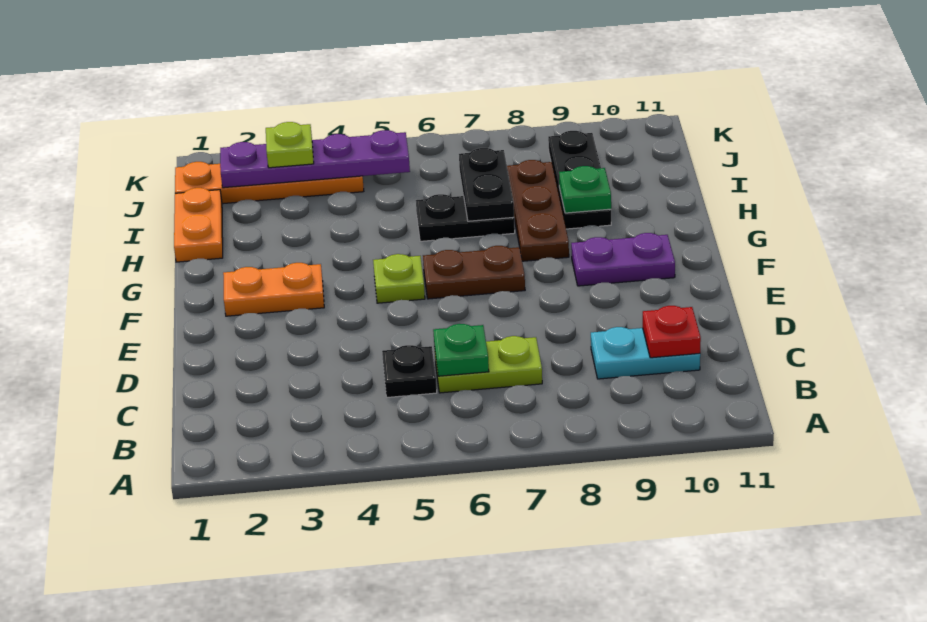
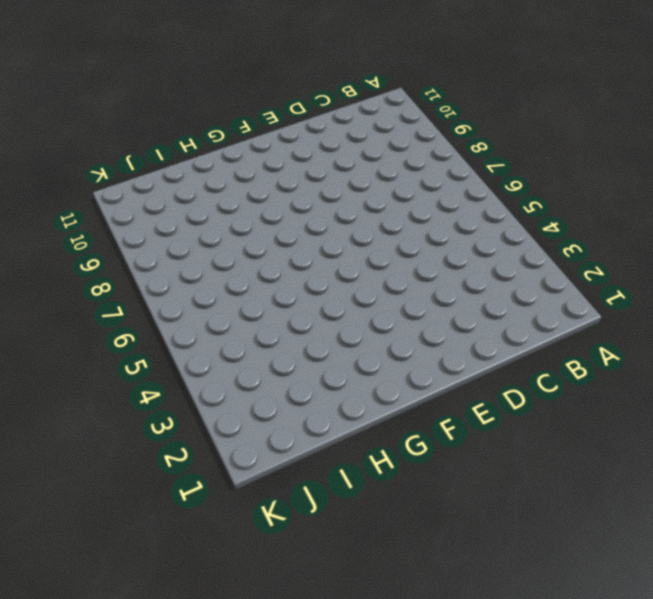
none -> black plate C5 level 1
none -> lime plate C6:C7 level 1
none -> cyan plate C9:C10 level 1

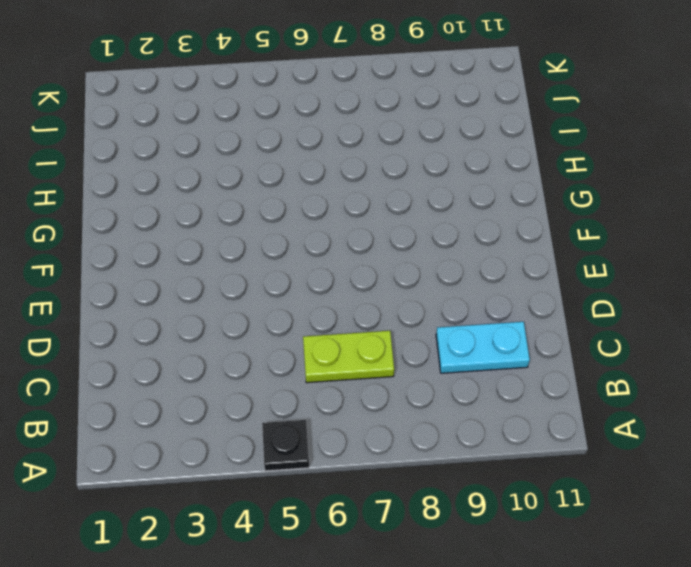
black plate A5 level 1 -> black plate C5 level 1
none -> orange plate F2:F3 level 1
none -> lime plate F5 level 1
none -> brown plate F6:F7 level 1

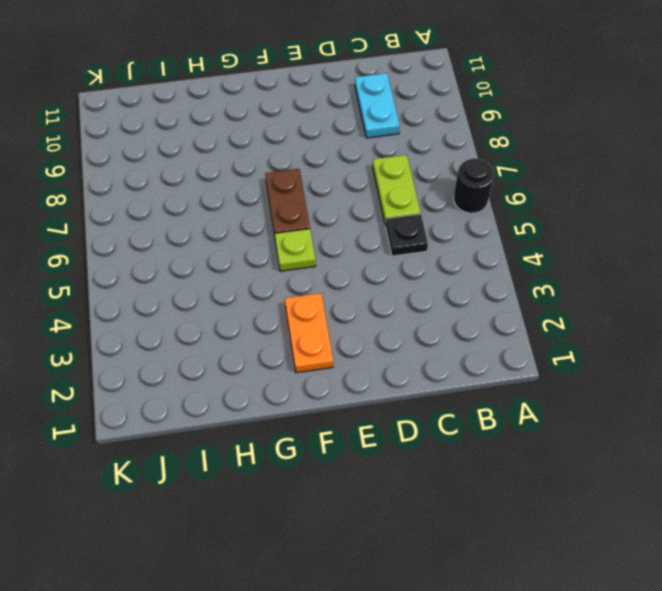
black round brick A6 level 1 -> none
none -> purple plate F9:F10 level 1
none -> brown plate G8:I8 level 1
none -> orange plate H1:I1 level 1

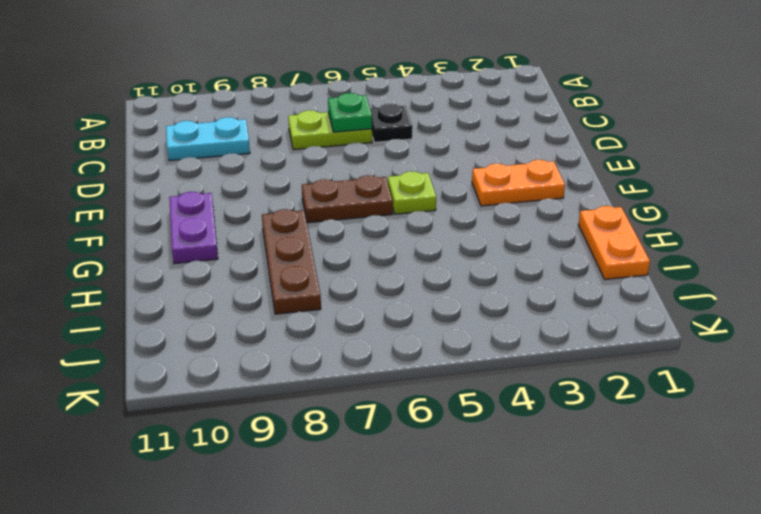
purple plate F10:G10 level 1 -> purple plate F9:F10 level 1
none -> black plate H6:H7 level 1
none -> black plate H9:J9 level 1
none -> orange plate J1:J4 level 1

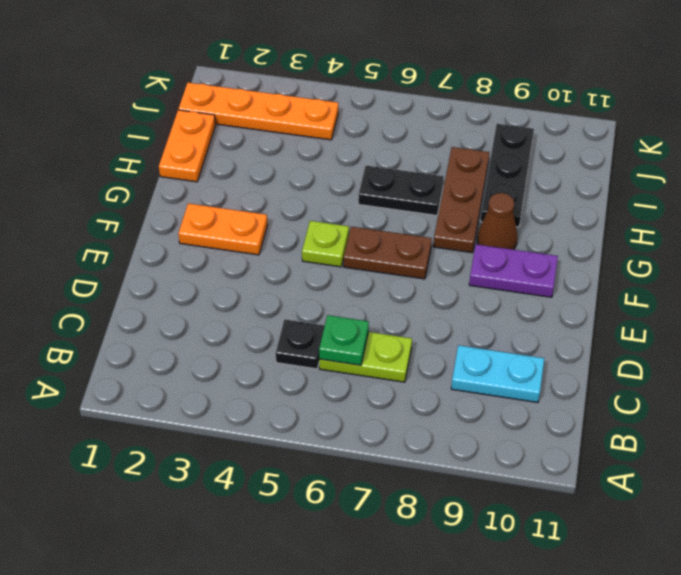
brown cone G9 level 1 -> none
none -> red plate C10 level 2
none -> black plate H7:I7 level 2
none -> green plate H9 level 2

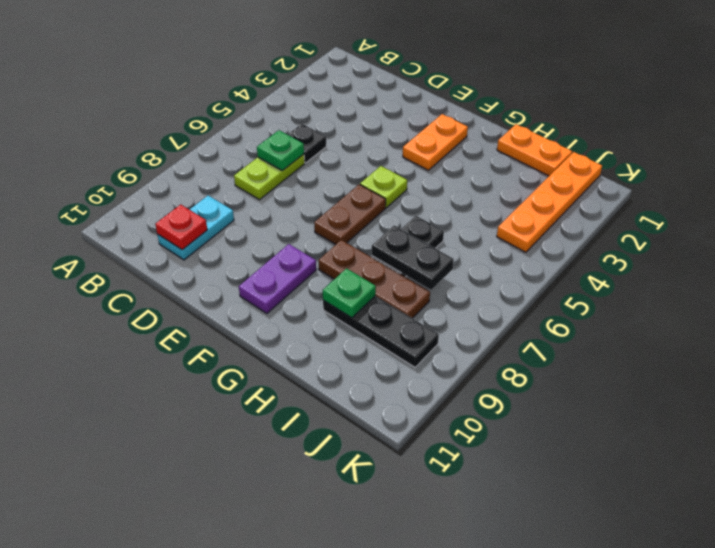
none -> purple plate J2:J5 level 2
none -> lime plate J3 level 3

